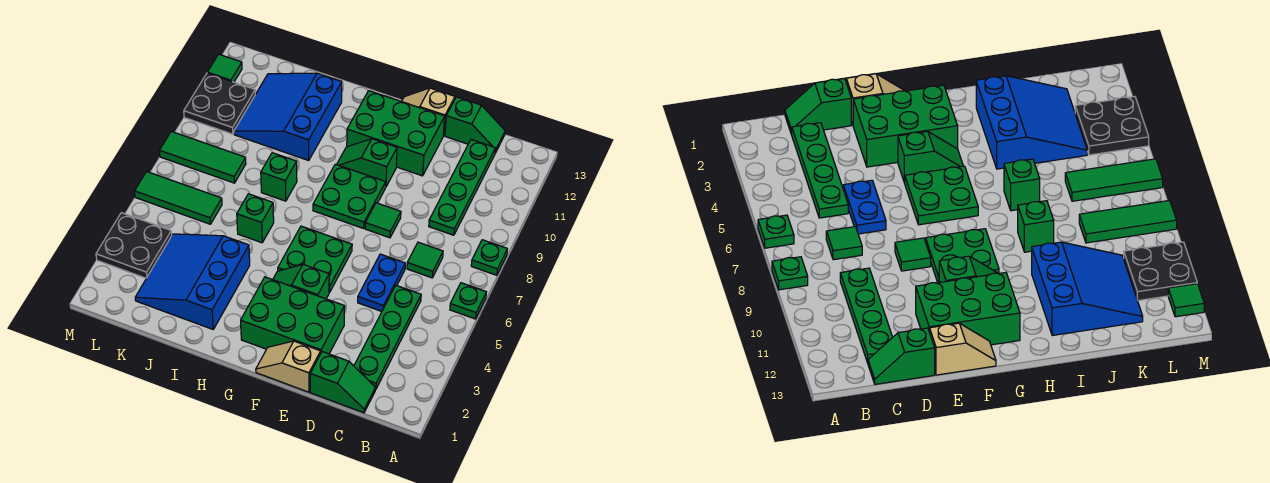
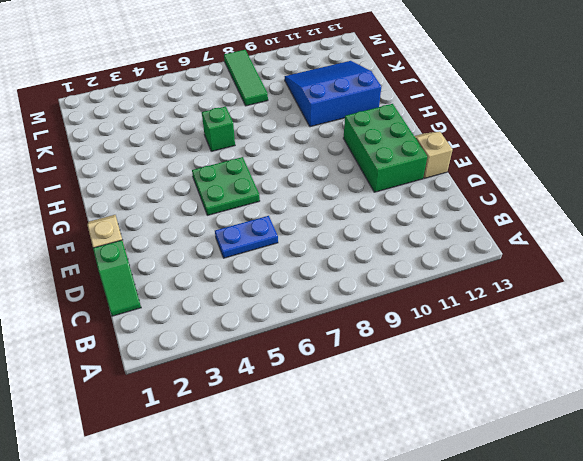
none -> green plate A6 level 1
none -> green plate A8 level 1
none -> green plate C2:C5 level 1

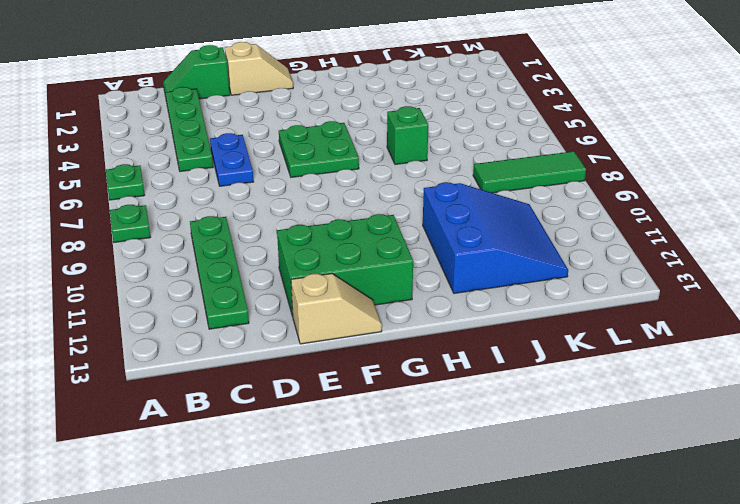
none -> green tile C7 level 1
none -> green slope C13:D13 level 1 top D
none -> green brick E2:G3 level 1

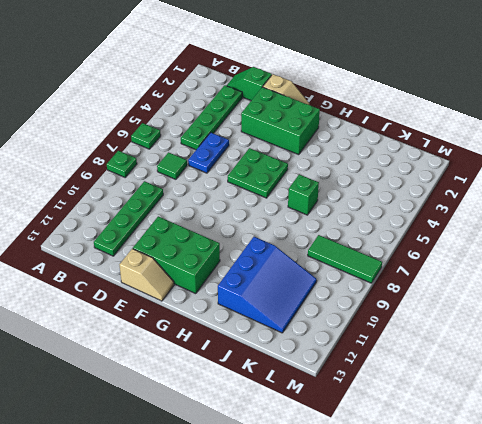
none -> green slope C13:D13 level 1 top D
none -> green tile E8 level 1
none -> green slope F4:G4 level 1 top F

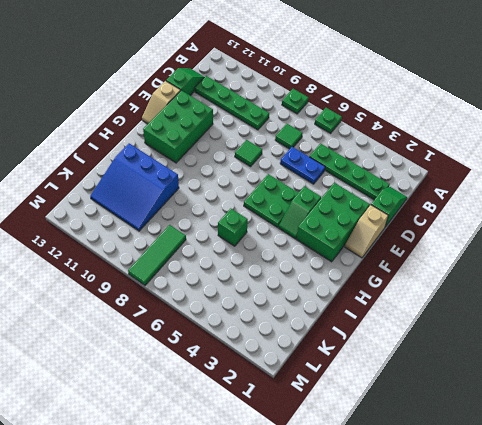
none -> green plate F8:G9 level 1
none -> green slope F10:G10 level 1 top F
none -> blue slope I2:K4 level 1 top I

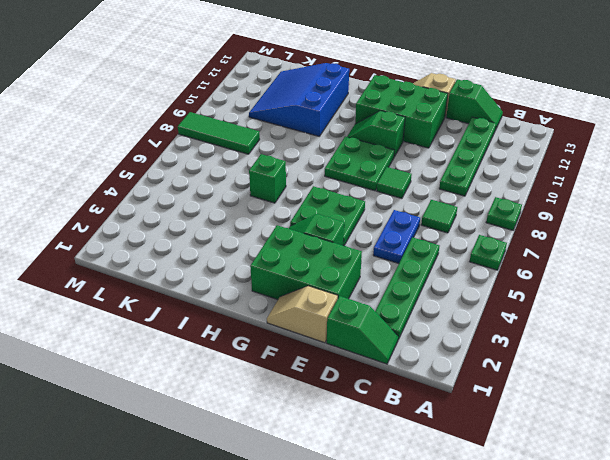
none -> blue slope I2:K4 level 1 top I
none -> green brick I8 level 1
none -> green tile K6:M6 level 1

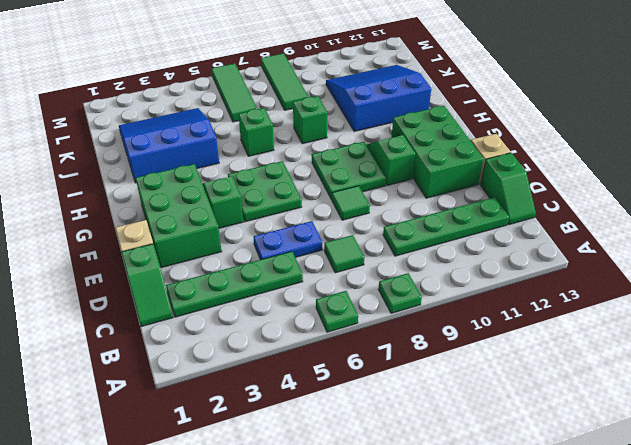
none -> black plate L3:M4 level 1
none -> black plate L10:M11 level 1
none -> green tile M12 level 1

